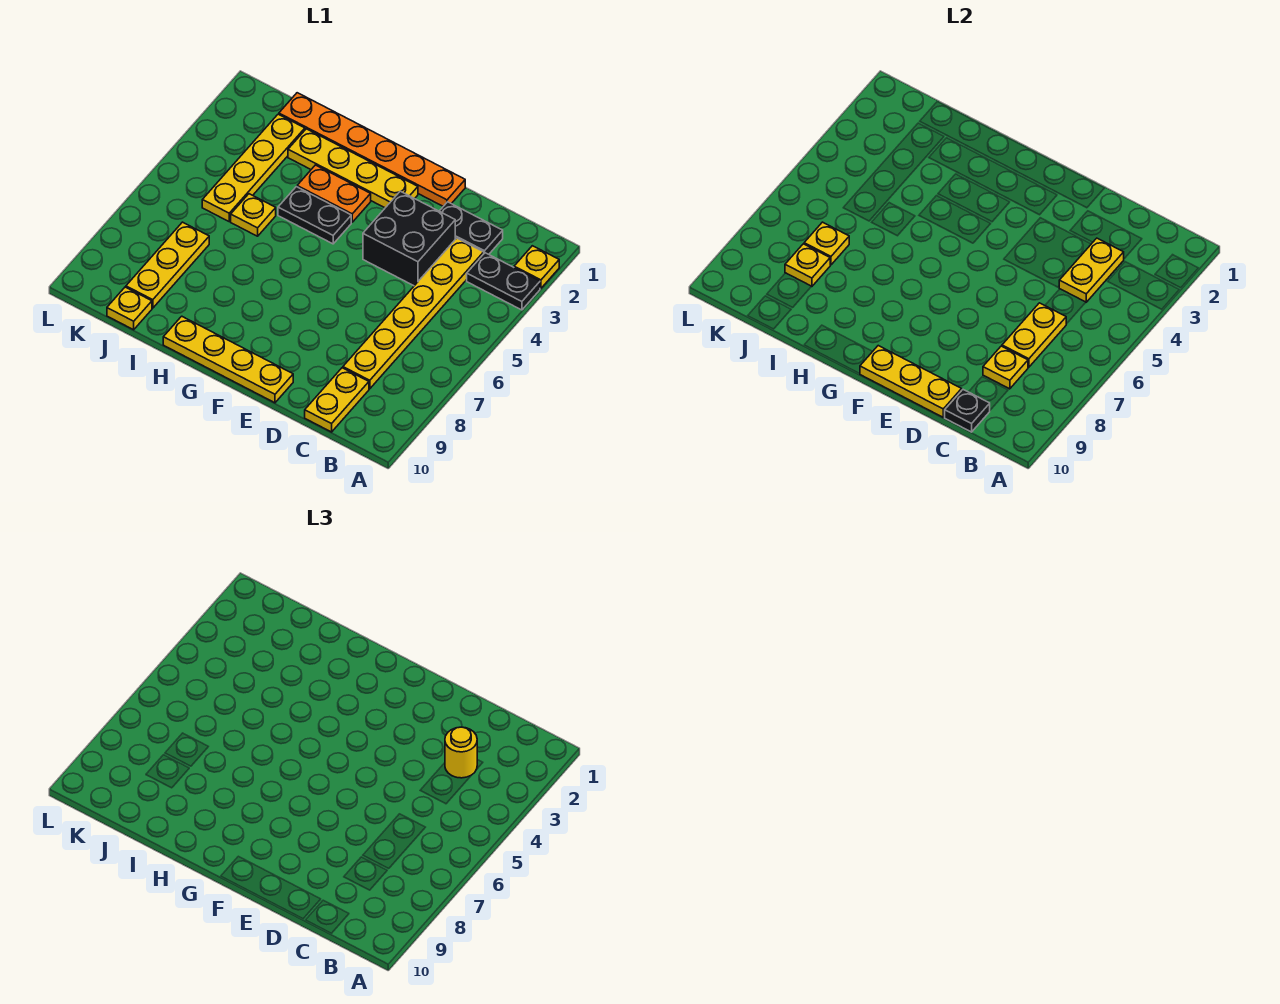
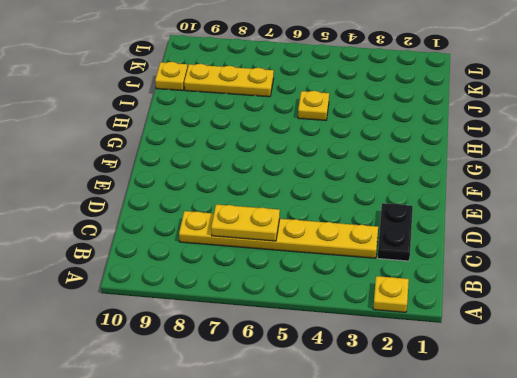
none -> black plate A3:B3 level 1
none -> yellow plate C9:C10 level 1
none -> black brick D3:E4 level 1

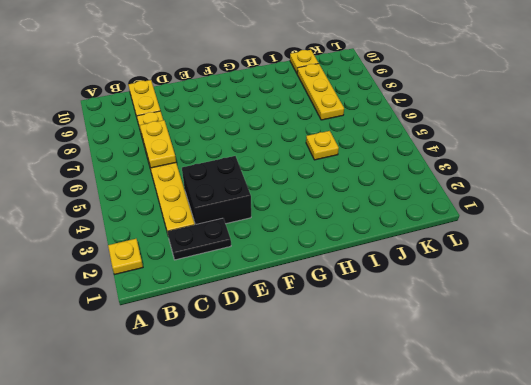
none -> black plate A3:B3 level 1
none -> orange plate E1:J1 level 1
none -> yellow plate E10:H10 level 1

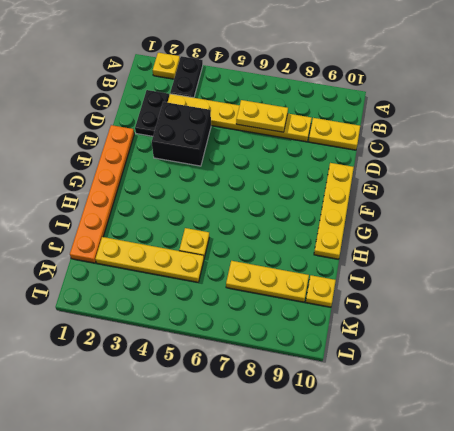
none -> yellow plate F2:I2 level 1
none -> orange plate G3:H3 level 1
none -> black plate G4:H4 level 1

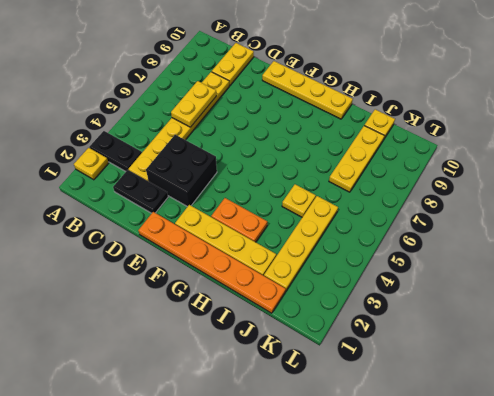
none -> black plate G4:H4 level 1
none -> yellow plate C3:C4 level 2
none -> yellow plate C8 level 2

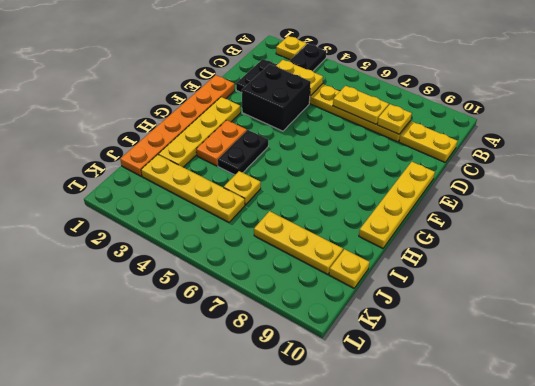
none -> black plate C10 level 2
none -> yellow plate D10:F10 level 2
none -> yellow plate J7 level 2

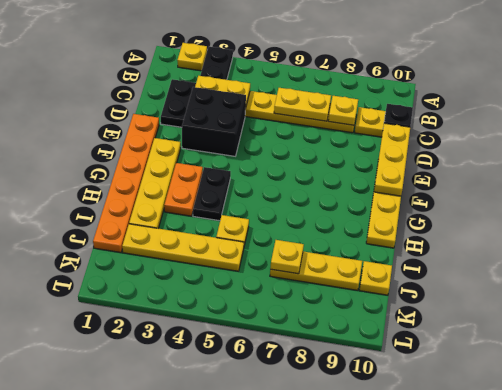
none -> yellow plate J8 level 2
none -> yellow round brick C3 level 3

